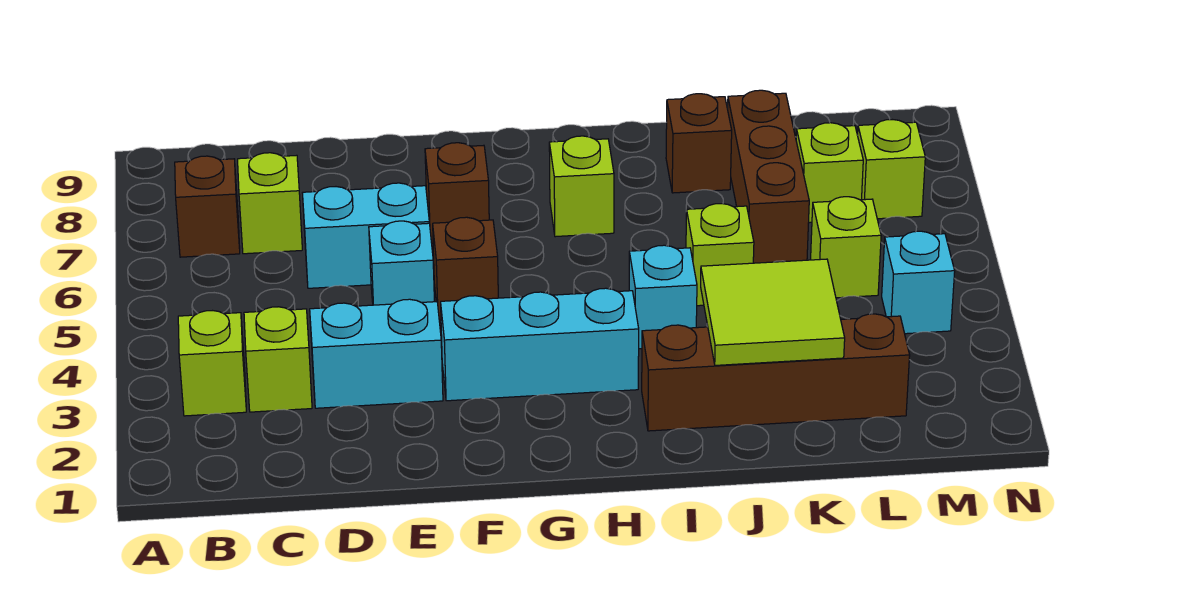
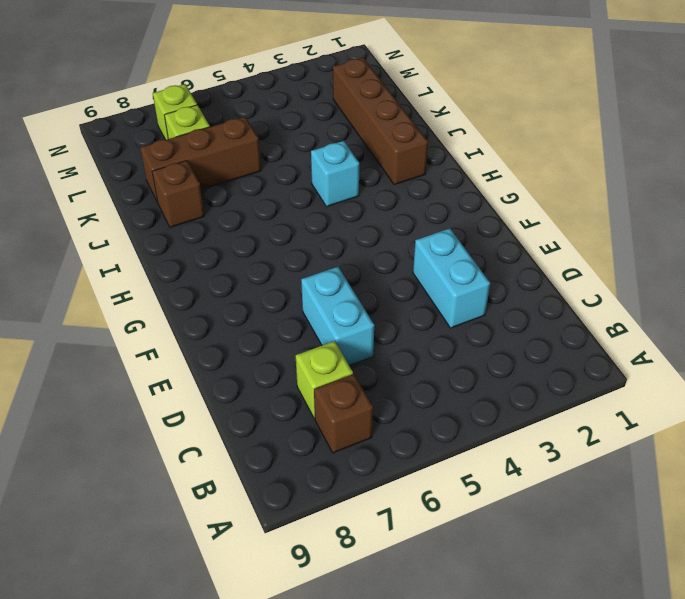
none -> lime brick B3 level 1
none -> lime brick C3 level 1
none -> cyan brick E5 level 1

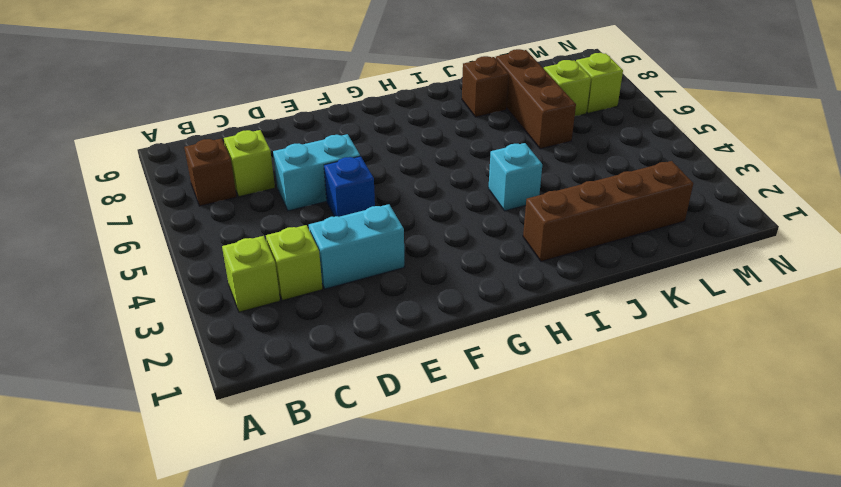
blue brick E5 level 1 -> cyan brick E5 level 1
none -> cyan brick F3:H3 level 1
none -> brown brick F5 level 1
none -> brown brick F7 level 1

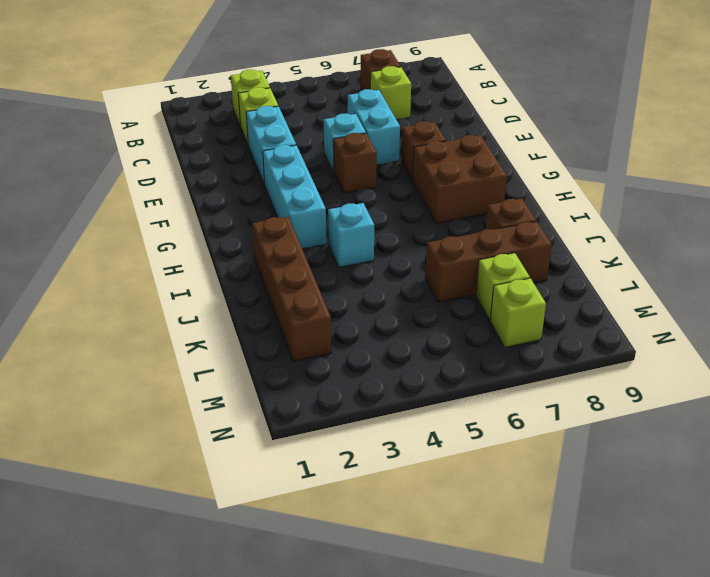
brown brick G7:H8 level 1 -> lime brick H7 level 1
none -> lime brick J5 level 1
none -> lime brick L5 level 1
none -> cyan brick M4 level 1

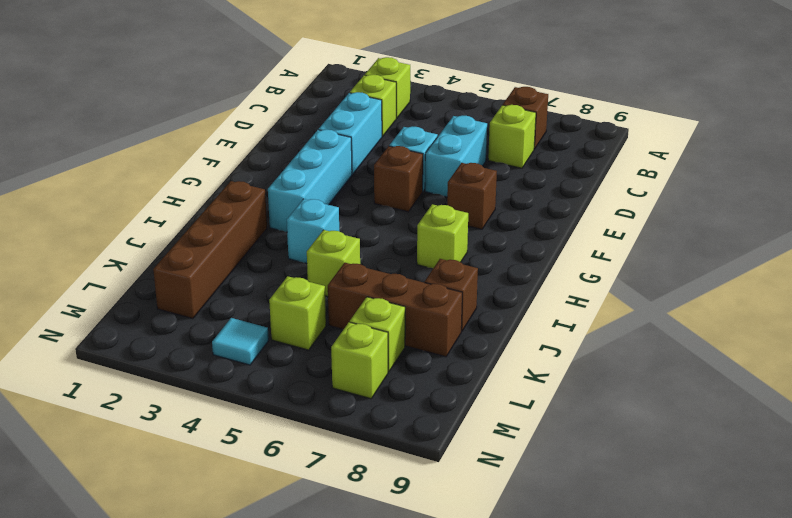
cyan tile M4 level 1 -> cyan brick M4 level 1
none -> lime tile J2:K3 level 2

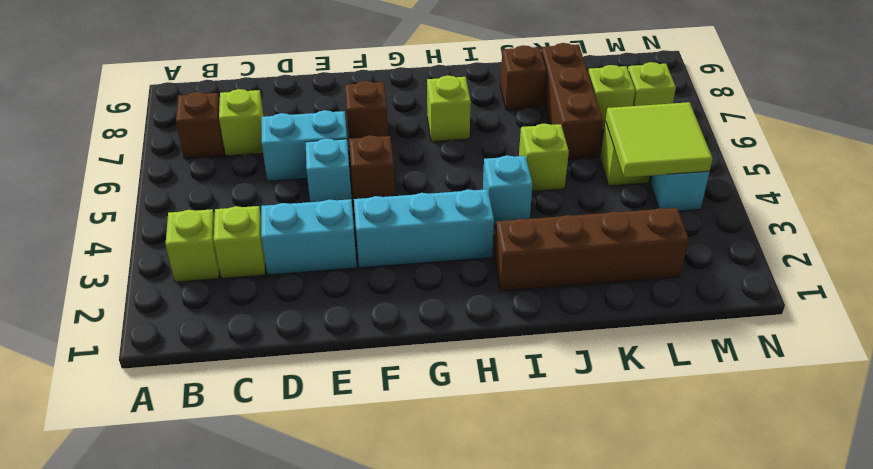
lime tile L4:M5 level 2 -> lime tile J2:K3 level 2

